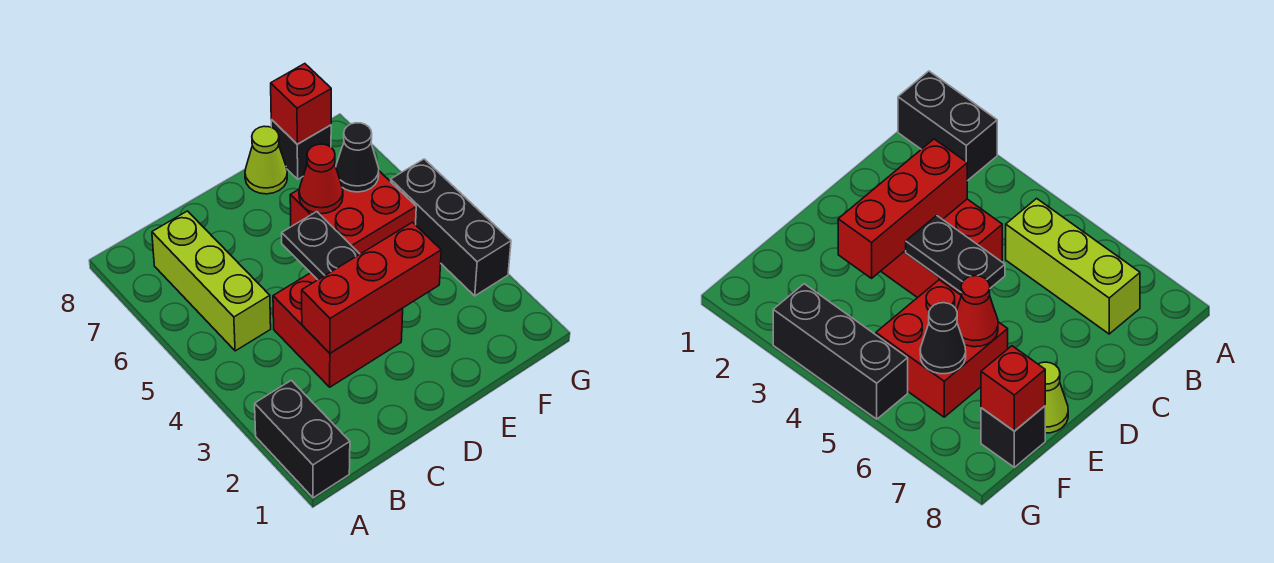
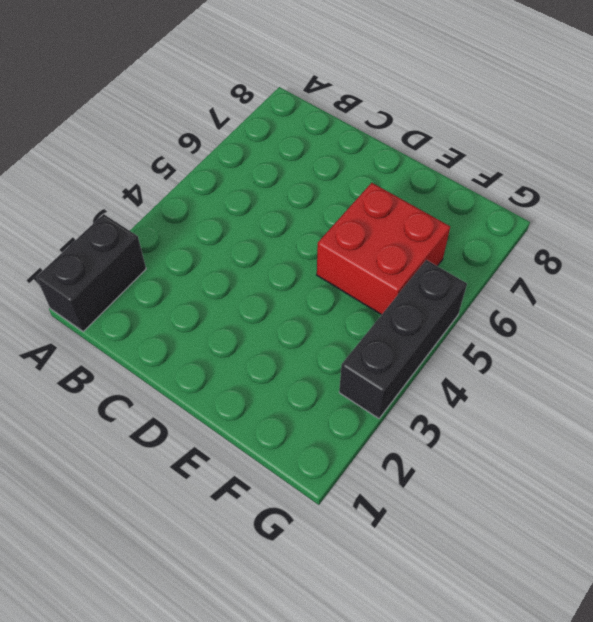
none -> lime brick B5:B7 level 1
none -> red brick C3:D4 level 1
none -> lime cone E8 level 1

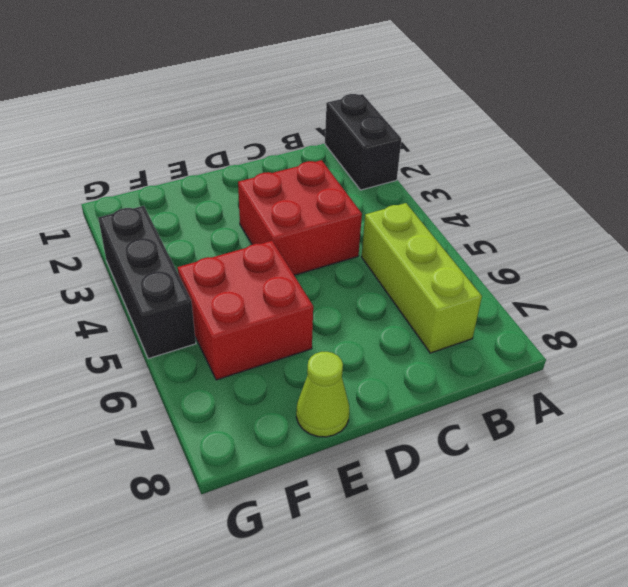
none -> black brick F8 level 1
none -> red brick C3:E3 level 2
none -> black plate D4:D5 level 2

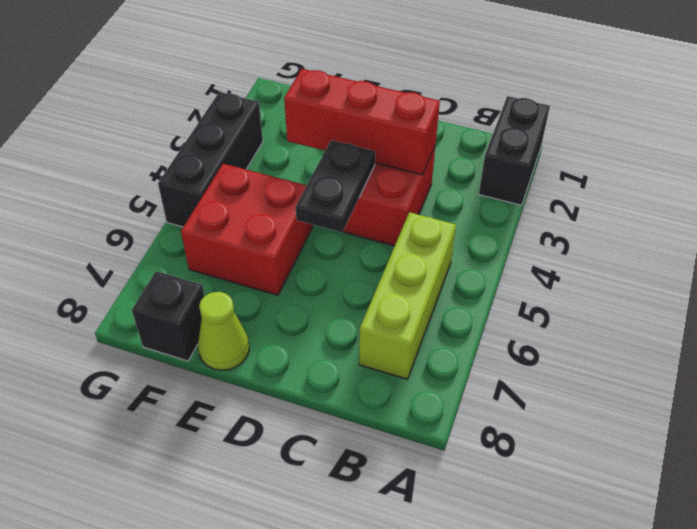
none -> red cone E6 level 2
none -> black cone F6 level 2
none -> red brick F8 level 2

